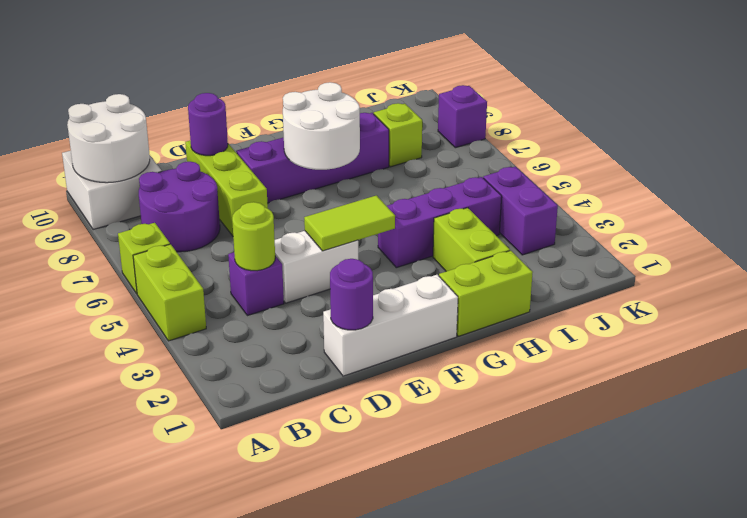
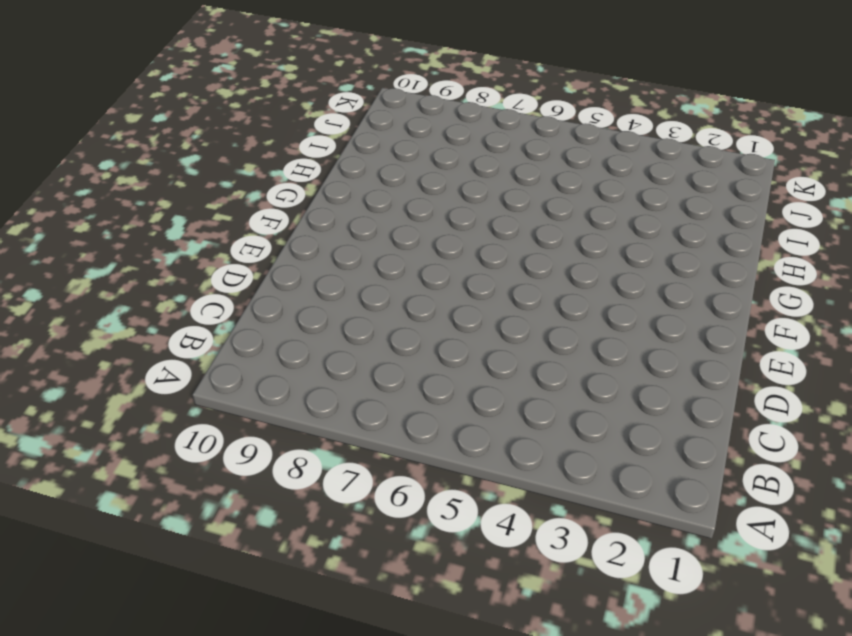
none -> lime brick A4:A5 level 1
none -> lime brick A6 level 1
none -> white brick A9:B10 level 1

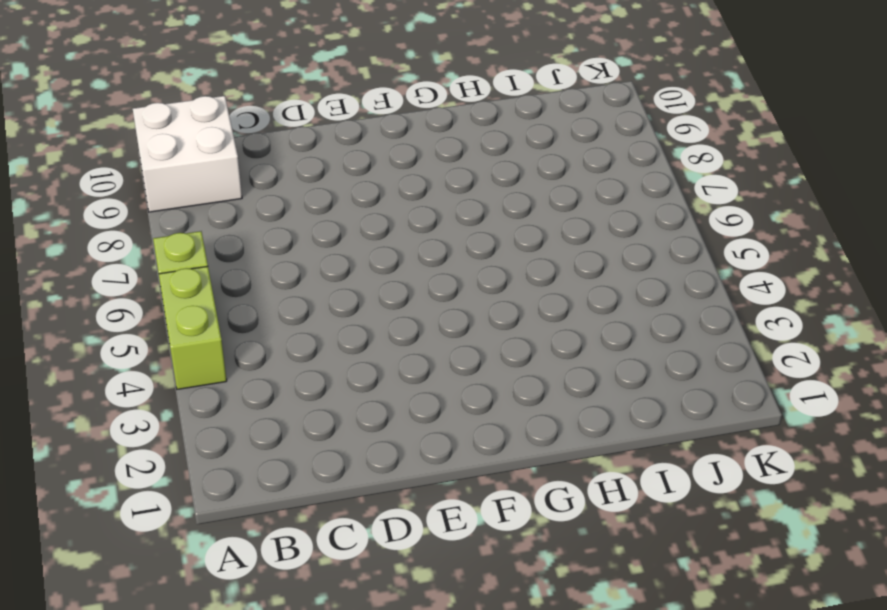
none -> purple round brick B7:C8 level 1
none -> purple brick C4 level 1
none -> white brick D1:F1 level 1

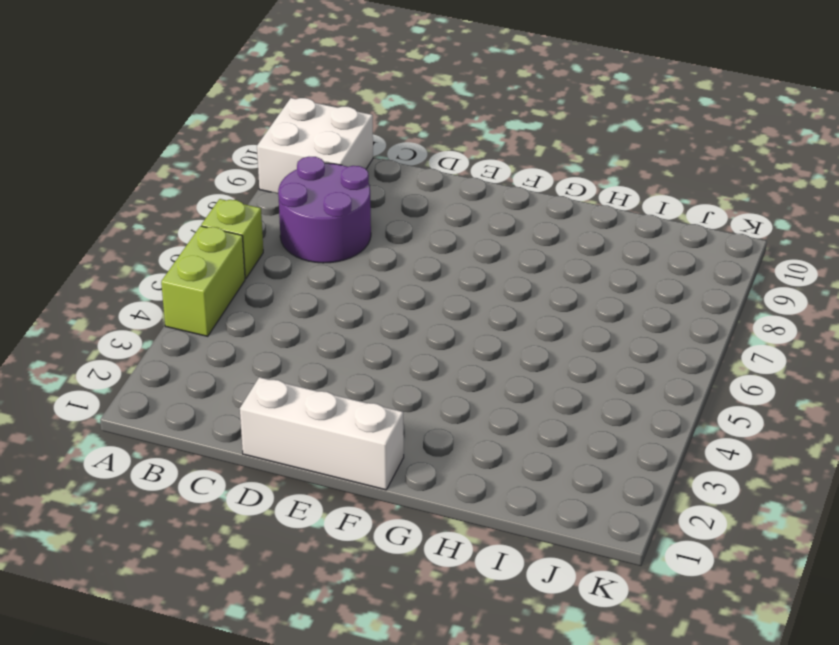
none -> purple brick C4 level 1
none -> white brick D4:E4 level 1
none -> lime brick D7:D9 level 1

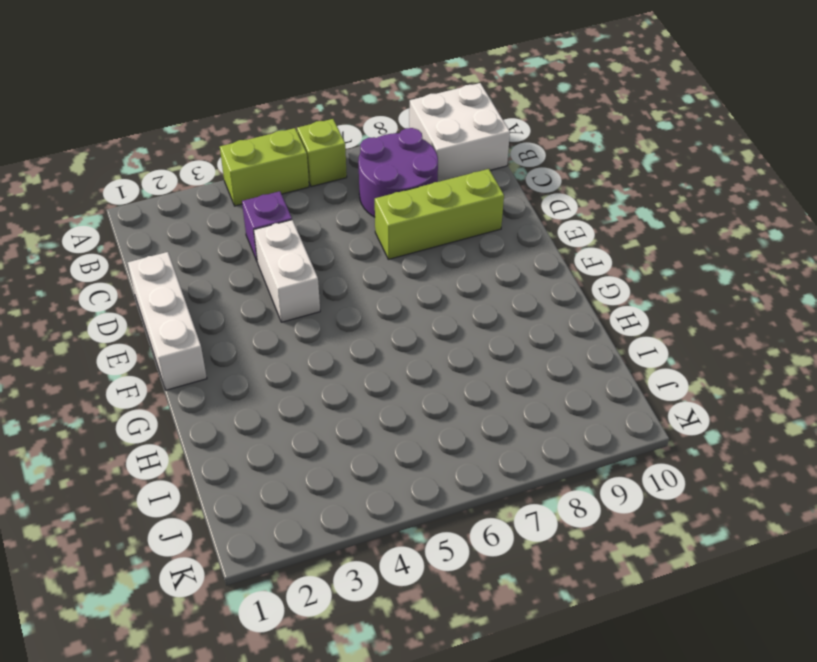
none -> purple brick E8:H8 level 1
none -> lime brick G1:H1 level 1
none -> purple brick G4:I4 level 1

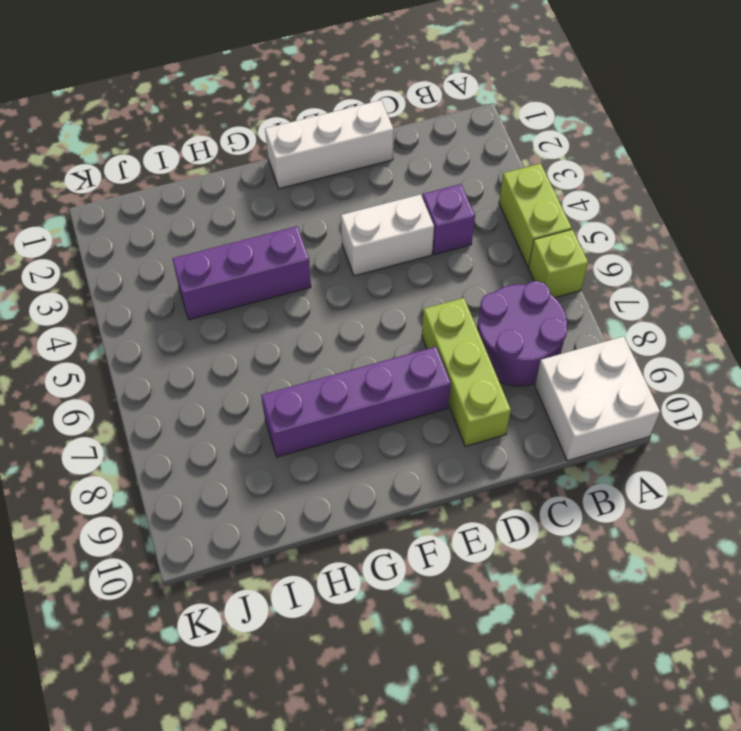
none -> lime brick G1:H1 level 1
none -> lime brick H2:H3 level 1
none -> lime brick I8 level 1

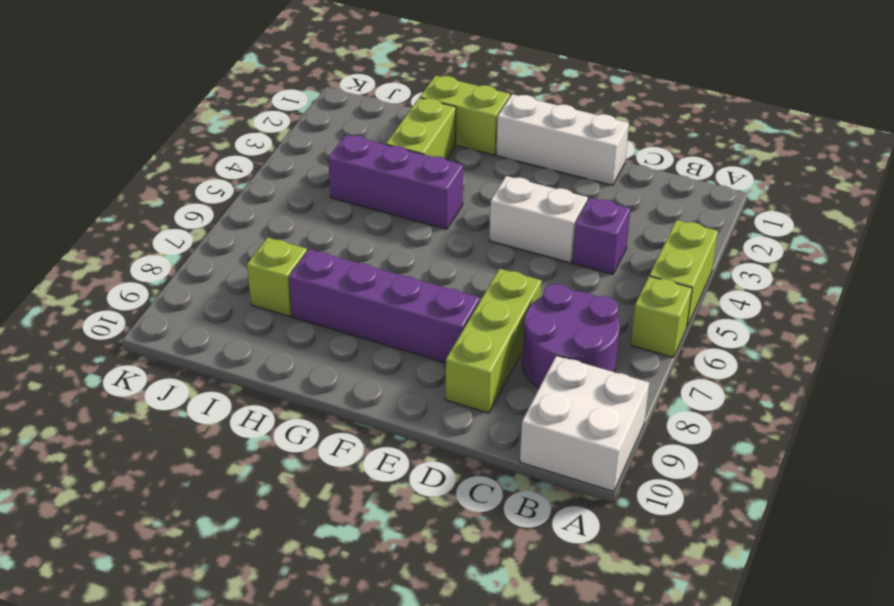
none -> purple brick J3:J4 level 1
none -> purple brick K8 level 1
none -> white round brick A9:B10 level 2

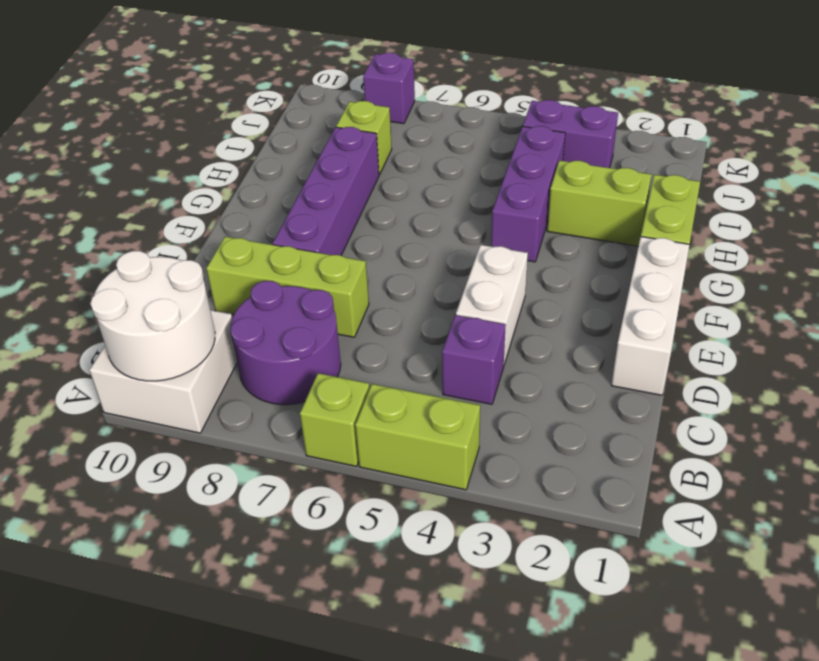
none -> lime round brick C4 level 2
none -> purple round brick D1 level 2
none -> purple round brick D9 level 2

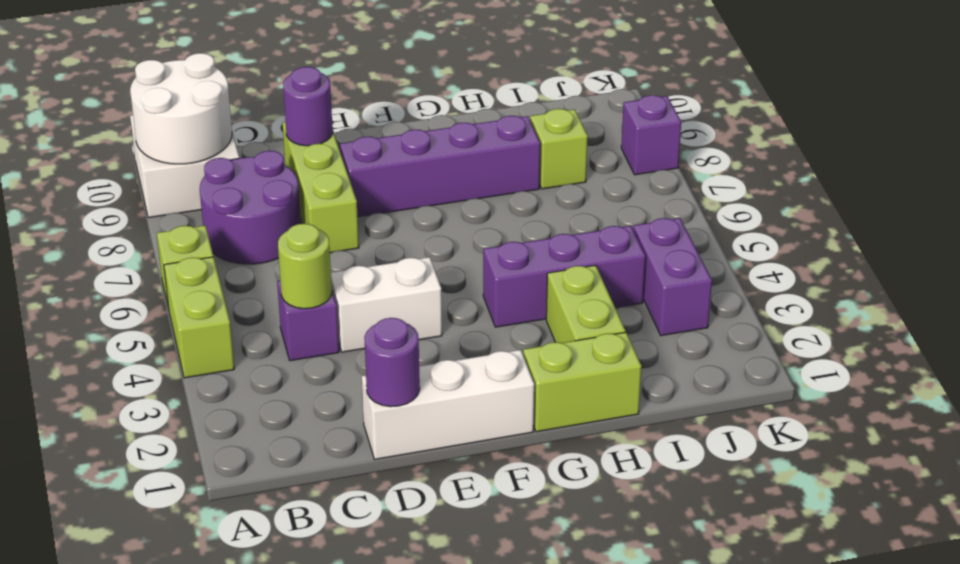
none -> lime tile E4:F4 level 2
none -> white round brick F7:G8 level 2

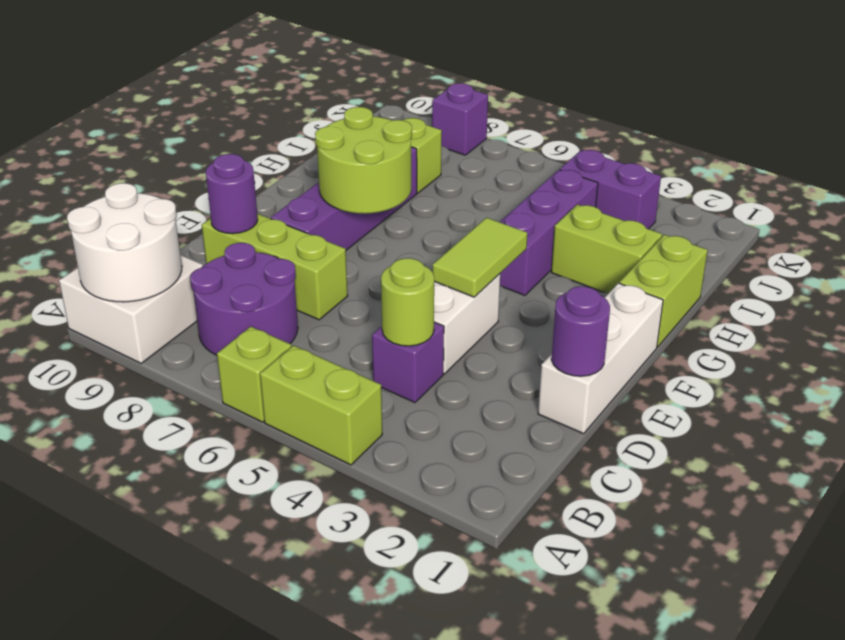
lime round brick F7:G8 level 2 -> white round brick F7:G8 level 2

